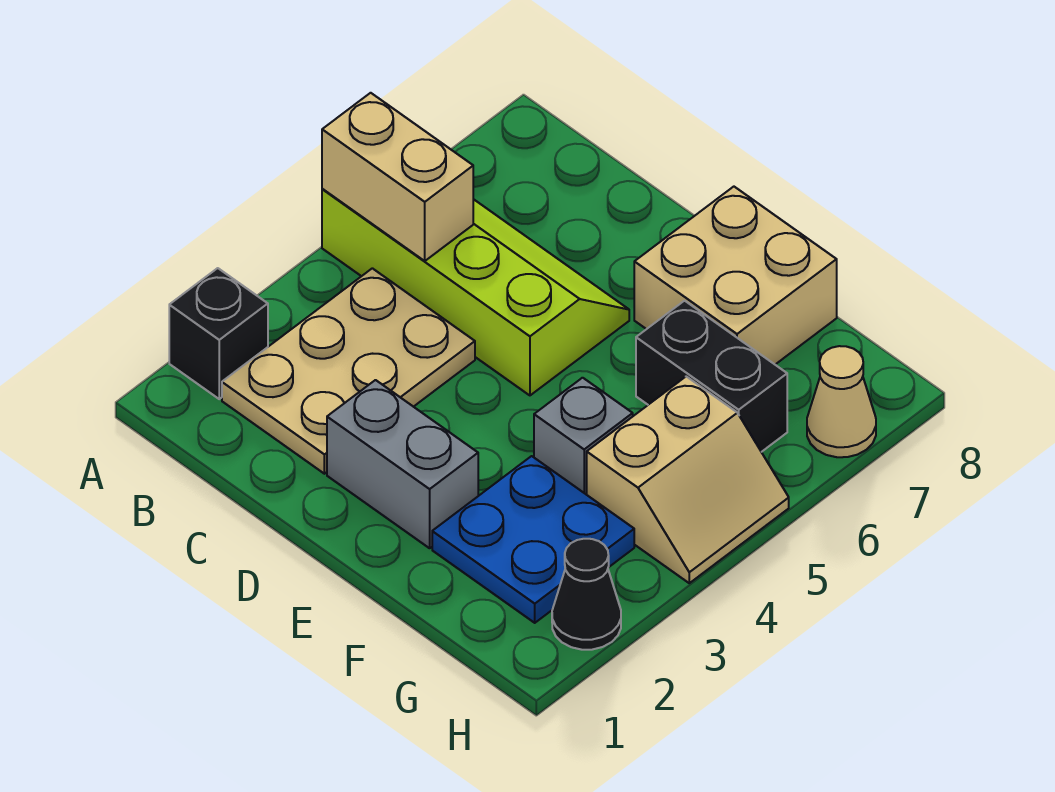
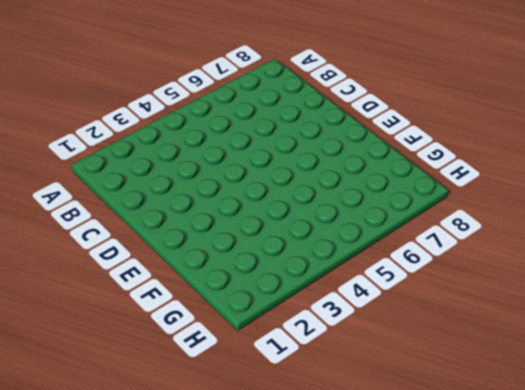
none -> black brick A2 level 1
none -> lime slope A5:D6 level 1 top 5
none -> tan plate B2:C4 level 1

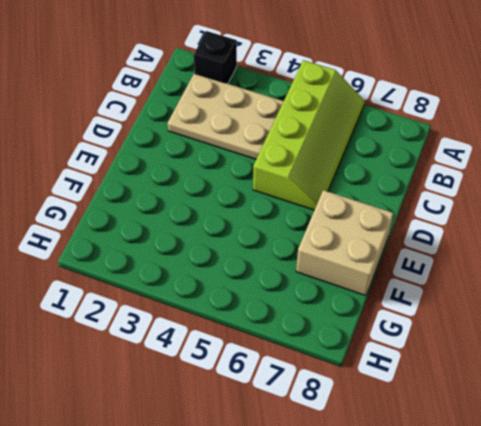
none -> grey brick D2:E2 level 1
none -> blue plate F2:G3 level 1
none -> grey brick F4 level 1

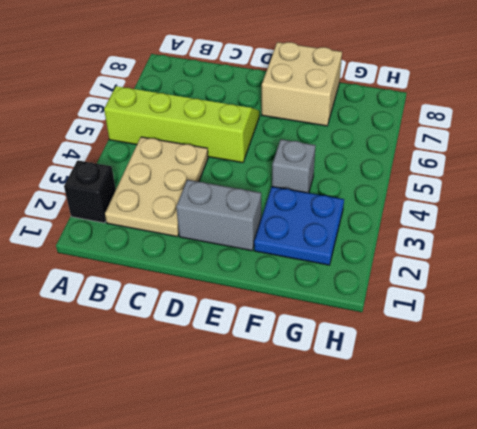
none -> black brick F6:G6 level 1
none -> tan slope G4:H5 level 1 top G
none -> black cone H2 level 1

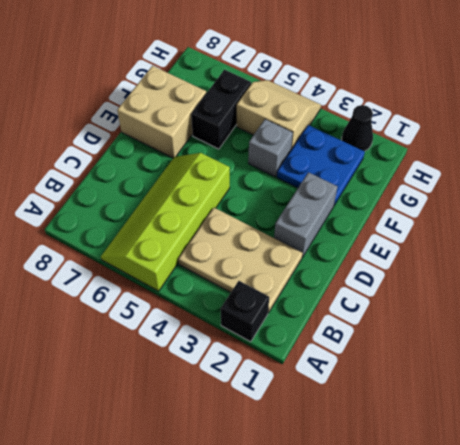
none -> tan cone H7 level 1
none -> tan brick A5:B5 level 2

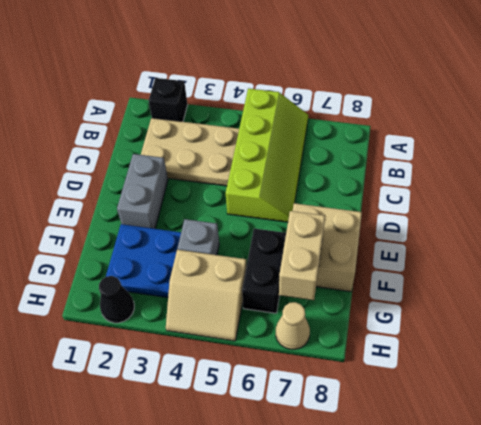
tan brick F7:G7 level 2 -> tan brick A5:B5 level 2

